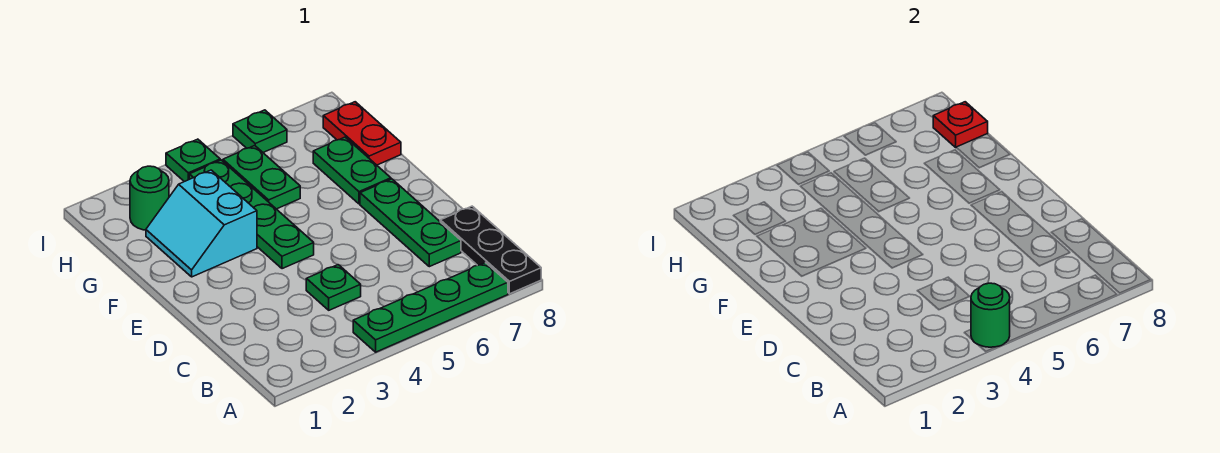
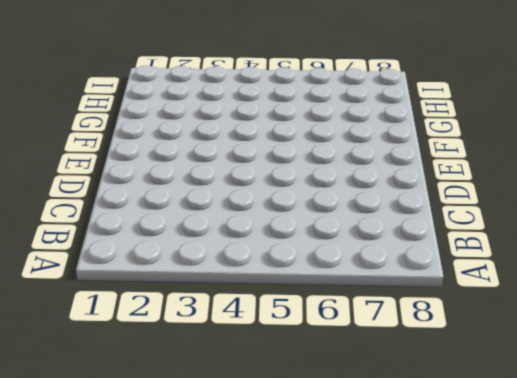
none -> green plate A4:A7 level 1
none -> black plate A8:C8 level 1
none -> green plate C4 level 1

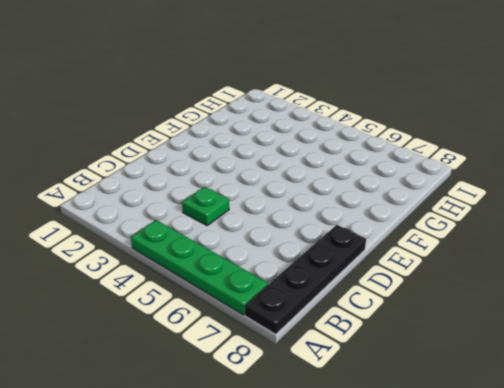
black plate A8:D8 level 1 -> black plate A8:C8 level 1
none -> green plate C7:E7 level 1
none -> green plate E4:H4 level 1
none -> cyan slope F2:G3 level 1 top 3

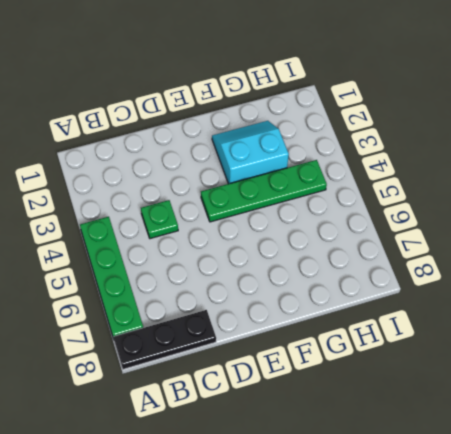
none -> green plate C7:E7 level 1
none -> green plate F7:G7 level 1
none -> green plate G5:H5 level 1

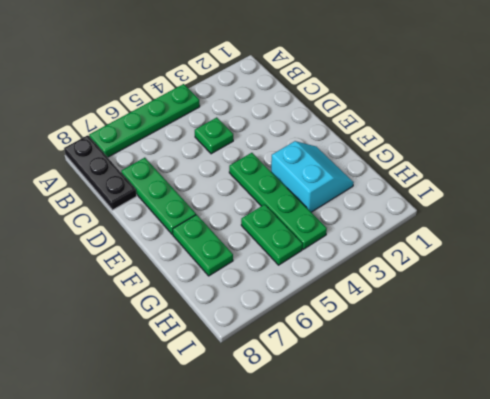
none -> red plate G8:H8 level 1
none -> green round brick H2 level 1
none -> green plate I4 level 1

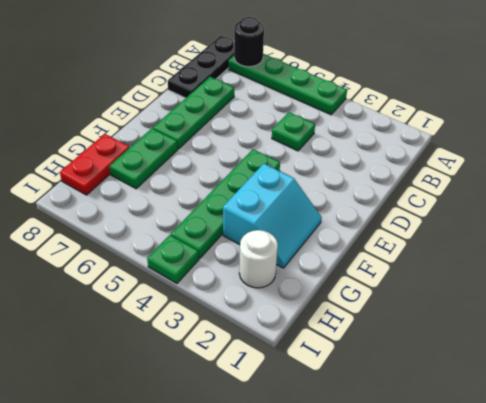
black round brick A7 level 2 -> none
white round brick H2 level 1 -> green round brick H2 level 1
none -> green plate G5:H5 level 1
none -> green plate I6 level 1
none -> green round brick A4 level 2

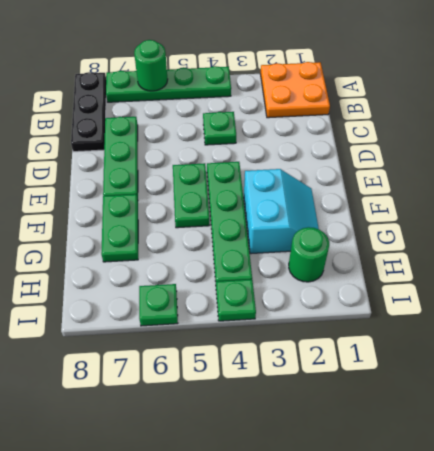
orange plate A1:B2 level 1 -> none
green round brick A6 level 2 -> green round brick A4 level 2
green plate E5:F5 level 1 -> green plate G5:H5 level 1
none -> red plate G8:H8 level 1
none -> red plate H8 level 2

